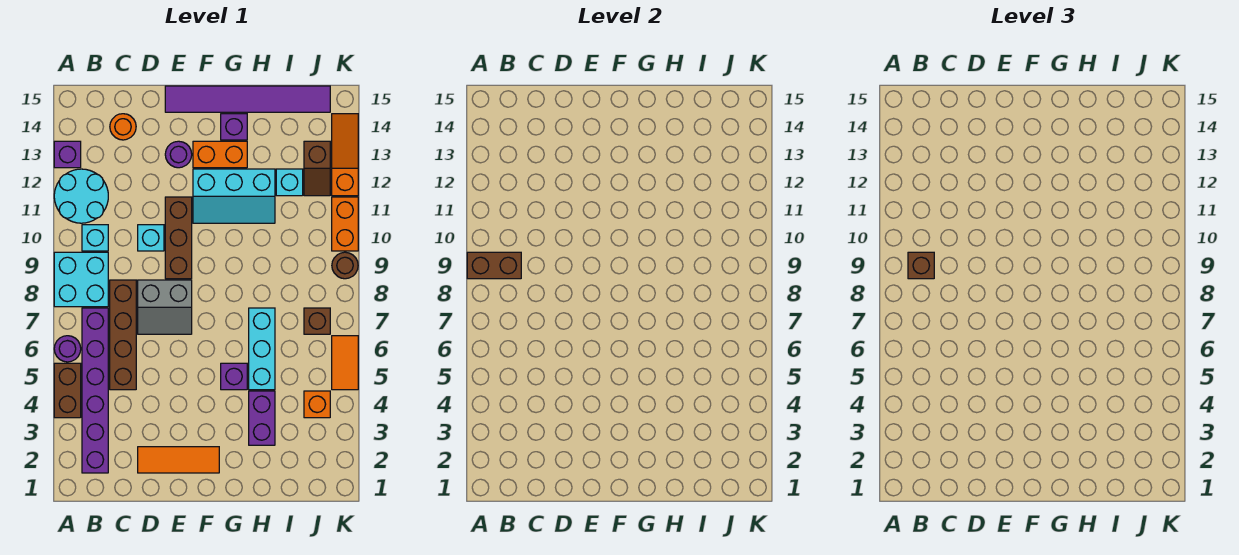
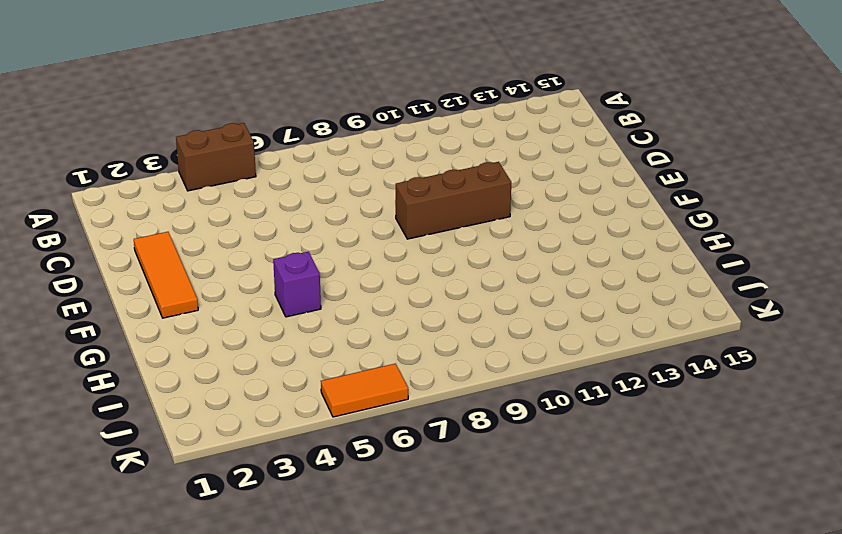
none -> purple round brick A6 level 1
none -> cyan brick A8:B9 level 1
none -> cyan round brick A11:B12 level 1
none -> purple brick A13 level 1

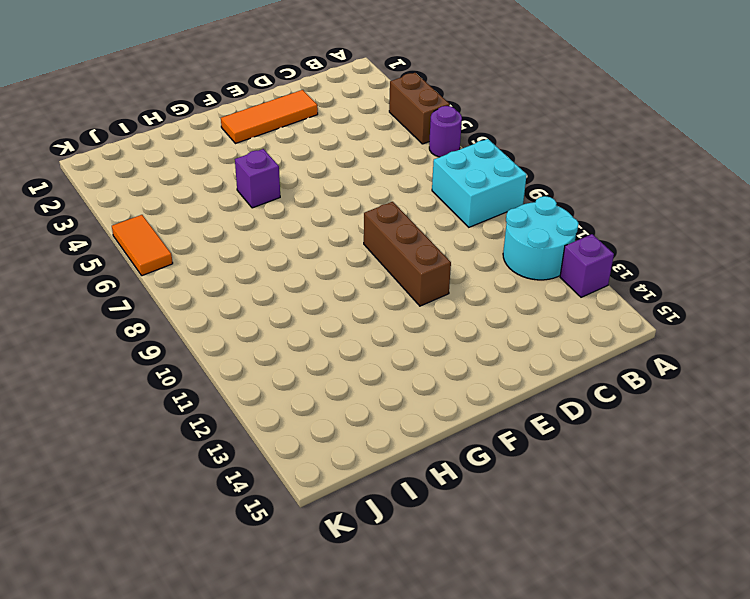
none -> purple brick B2:B7 level 1
none -> cyan brick B10 level 1
none -> brown brick C5:C8 level 1
none -> orange round brick C14 level 1

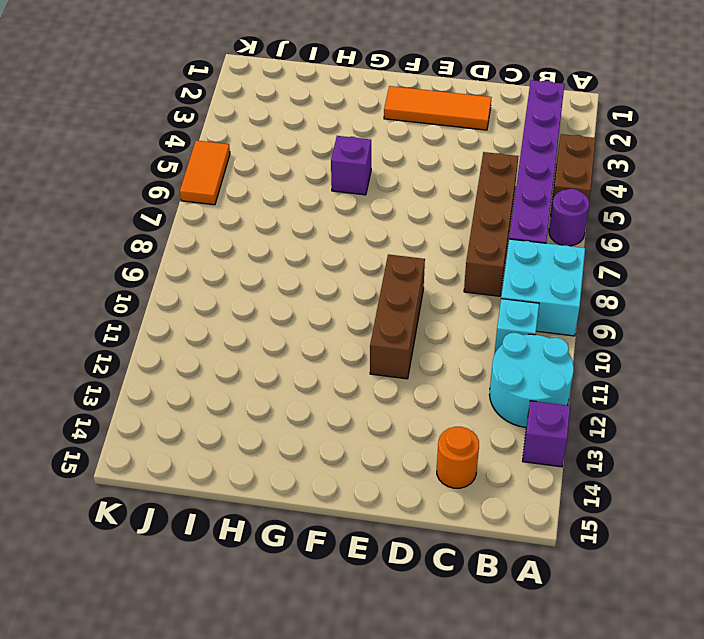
none -> grey slope D7:E8 level 1 top 8
none -> cyan brick D10 level 1
none -> purple round brick E13 level 1
none -> purple tile E15:J15 level 1

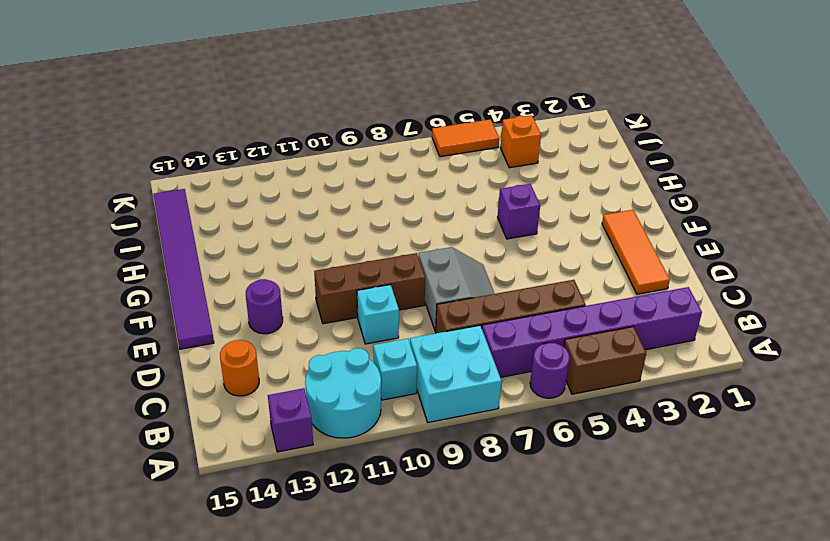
none -> cyan slope F11:H12 level 1 top 12
none -> orange brick F13:G13 level 1
none -> purple brick G14 level 1
none -> purple brick H3:H4 level 1

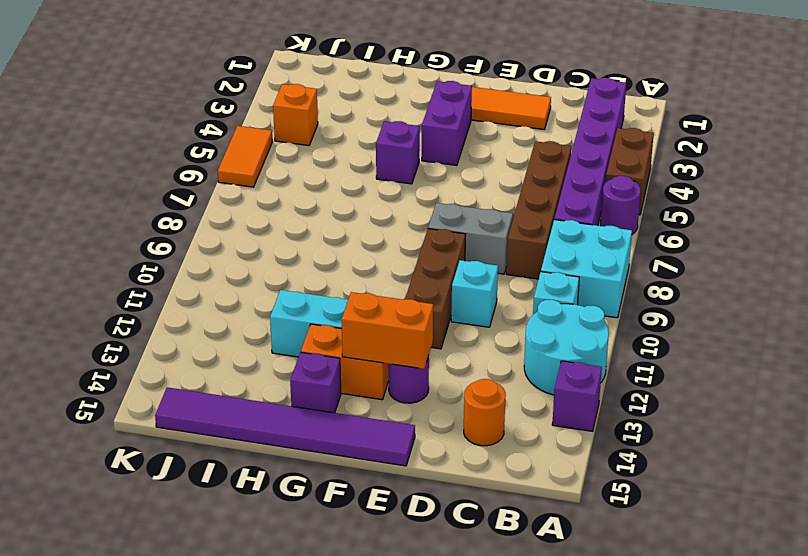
orange brick E13:F13 level 2 -> orange brick K10:K11 level 1
purple brick F3:F4 level 1 -> purple brick H3:H4 level 1
none -> cyan brick H5:H7 level 1
none -> cyan brick I12 level 1
none -> brown brick J7 level 1
none -> brown slope J12:J13 level 1 top 13

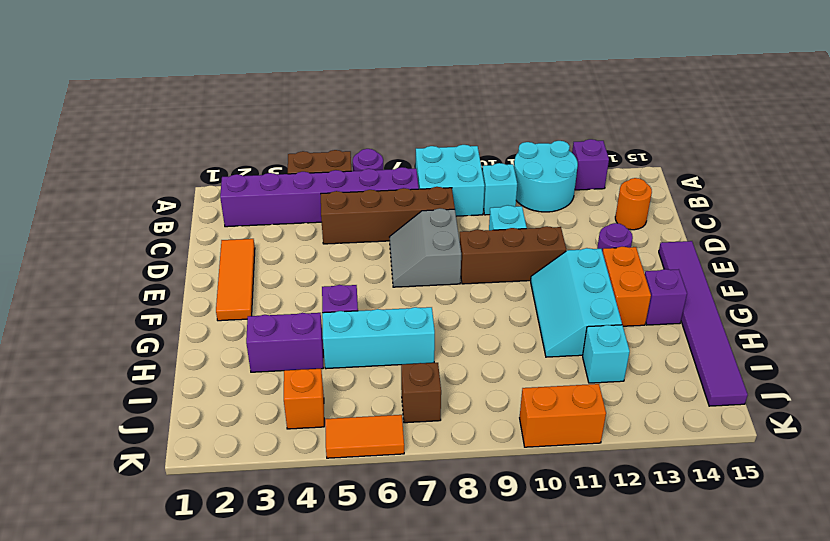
none -> brown slope J12:J13 level 1 top 13
none -> brown round brick K9 level 1
none -> orange slope K12:K14 level 1 top 12
none -> brown brick A9:B9 level 2

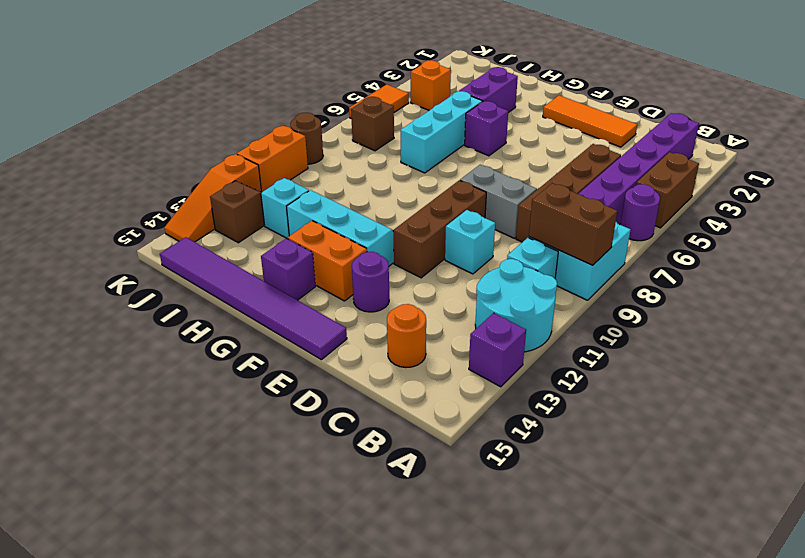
none -> brown brick B9 level 3

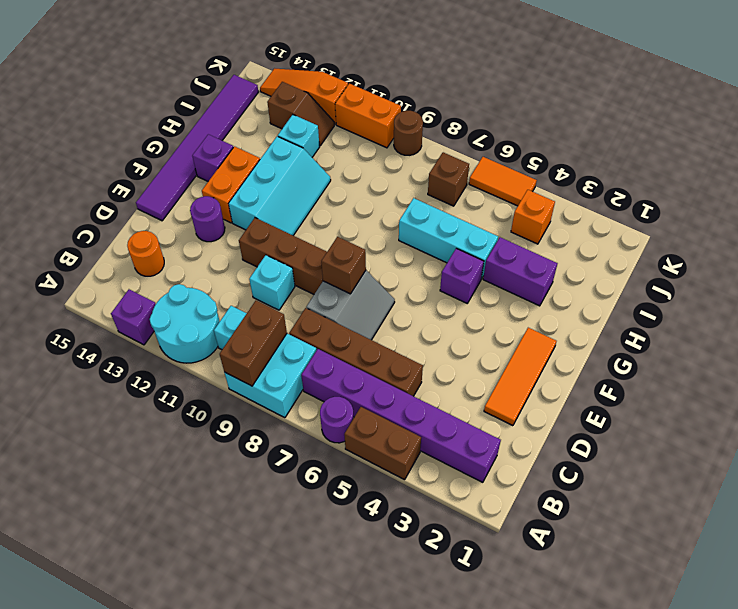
brown brick E8 level 2 -> brown brick B9 level 3

